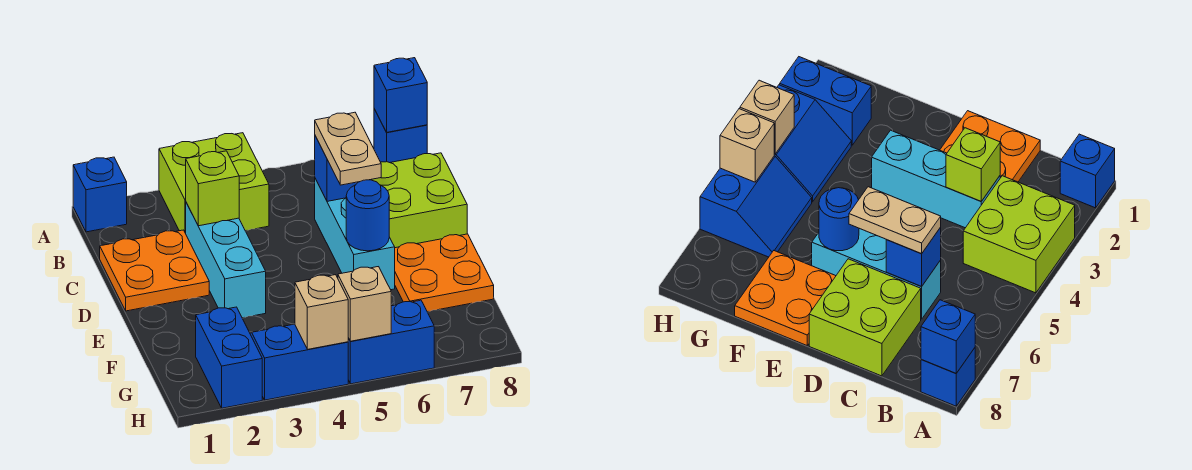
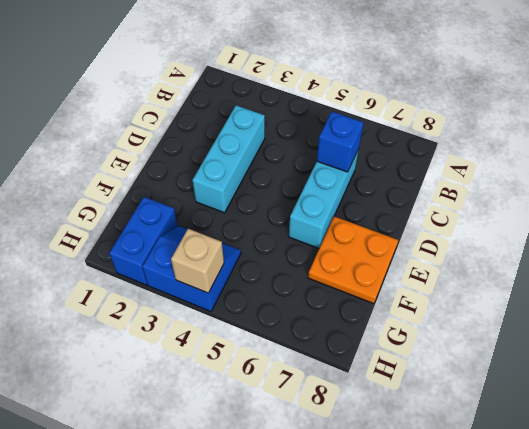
none -> blue brick A1 level 1
none -> lime brick A3:B4 level 1
none -> blue brick A8 level 1

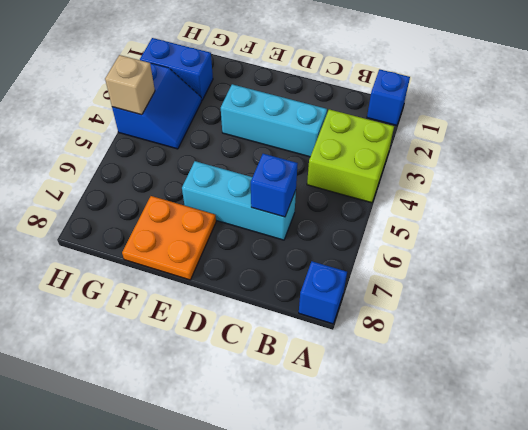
none -> orange plate C1:D2 level 1
none -> lime brick C7:D8 level 1
none -> blue slope G5:H6 level 1 top H

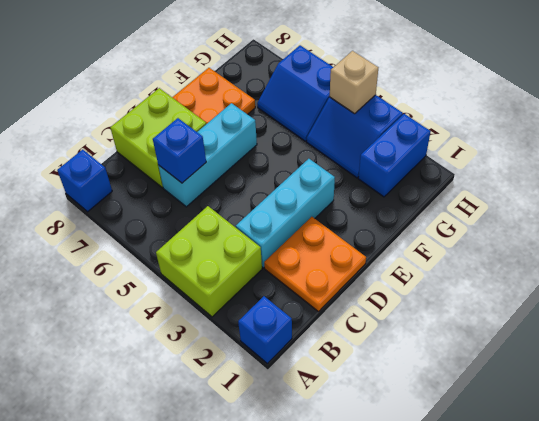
none -> blue brick A8 level 2
none -> lime brick C3 level 2
none -> blue round brick E6 level 2

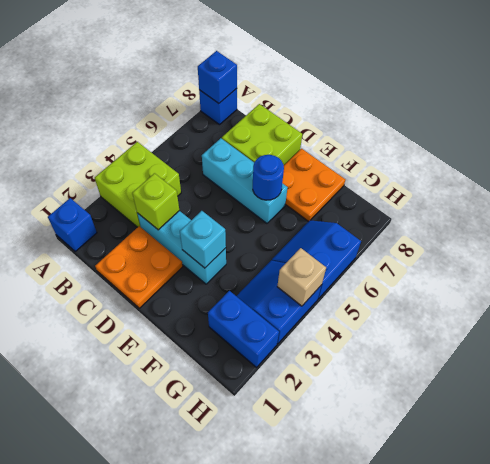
cyan brick E3 level 2 -> none
none -> blue brick C6 level 2
none -> tan brick H5 level 2
none -> tan plate C6:D6 level 3

